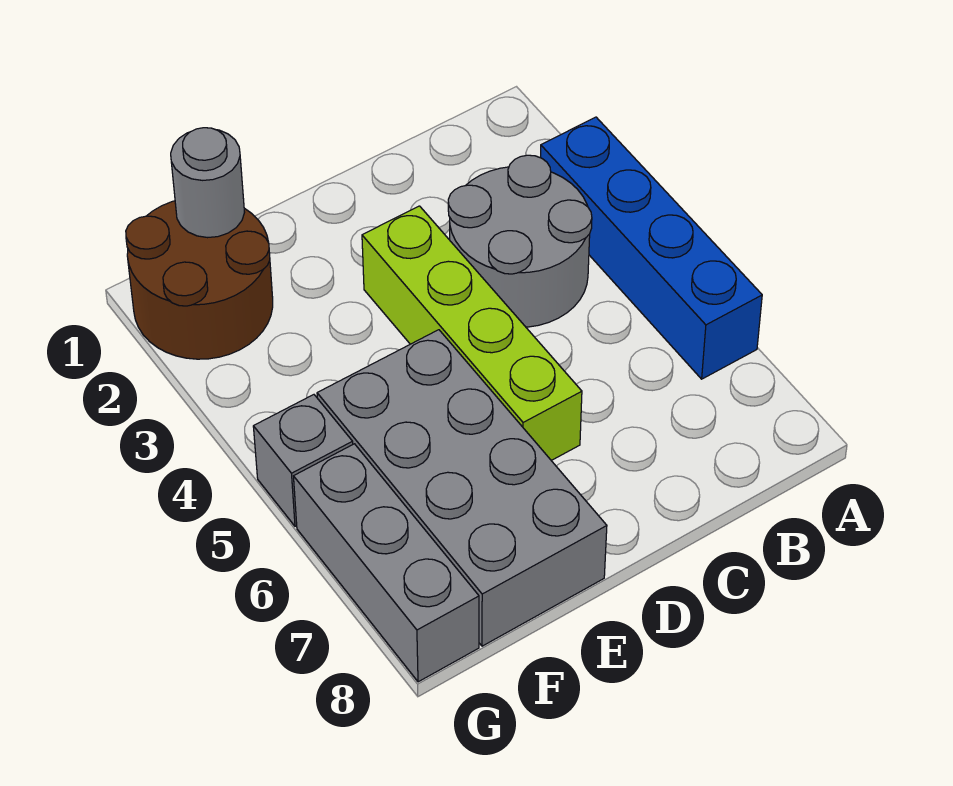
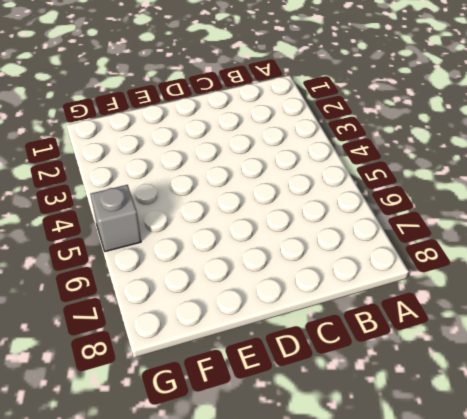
none -> blue brick A3:A6 level 1
none -> grey round brick B3:C4 level 1

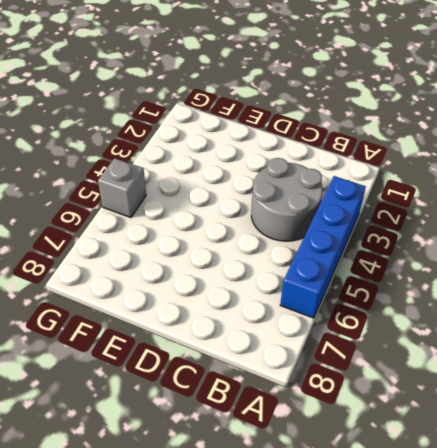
none -> lime brick D3:D6 level 1
none -> grey brick E5:F8 level 1

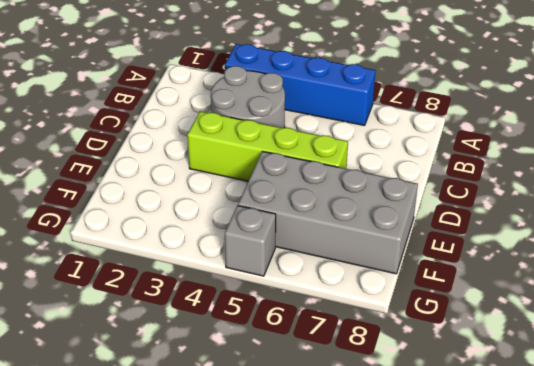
none -> brown round brick F1:G2 level 1
none -> grey brick G6:G8 level 1

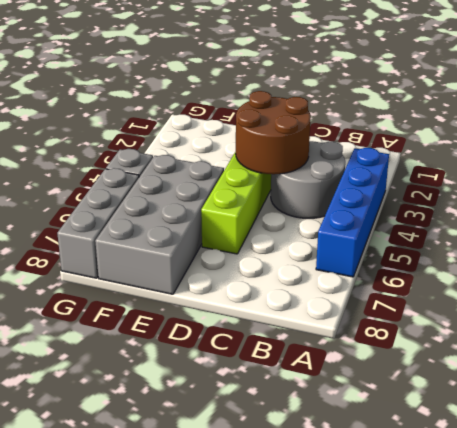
brown round brick C3:D4 level 2 -> brown round brick F1:G2 level 1
none -> grey round brick F1 level 2

